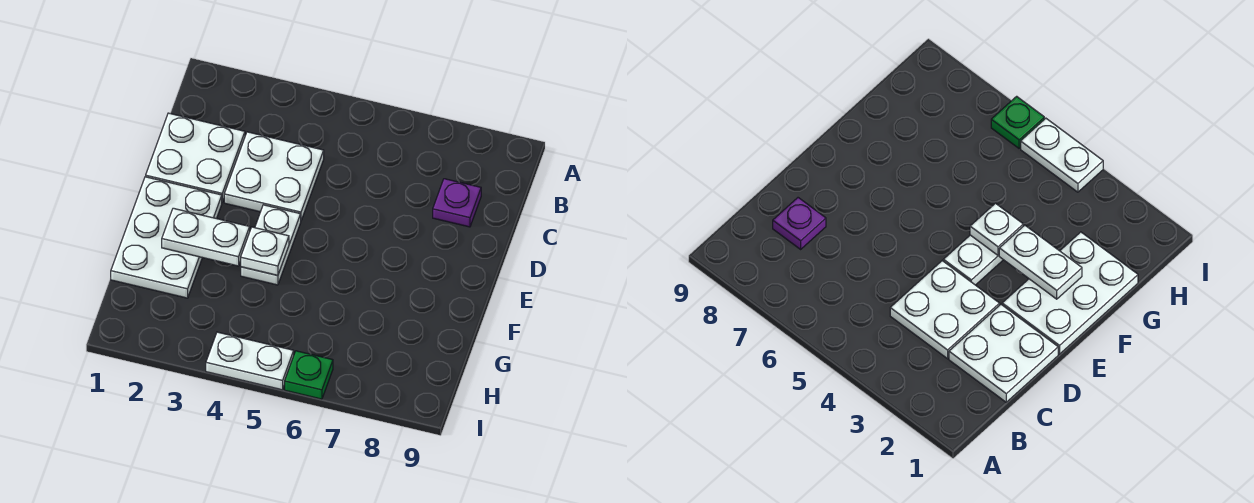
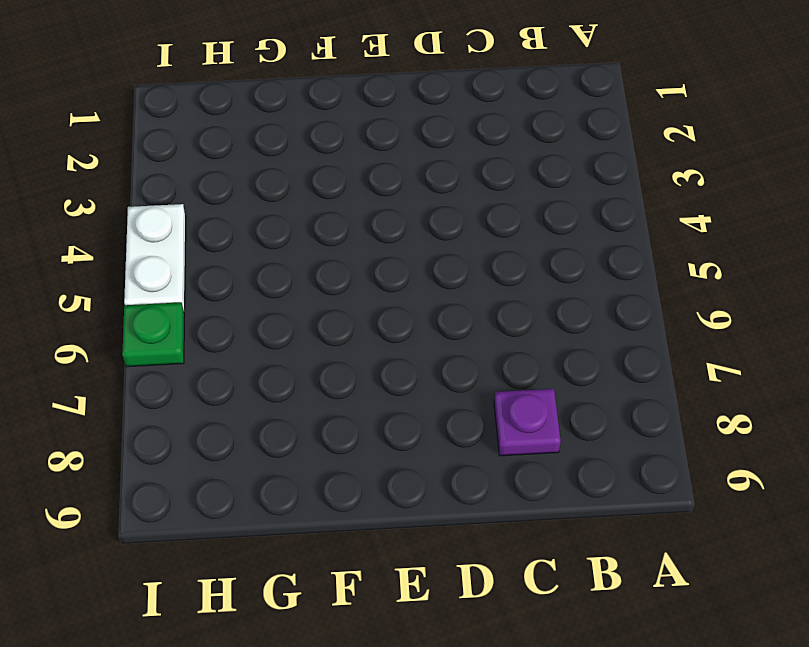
none -> white plate C1:D2 level 1
none -> white plate C3:D4 level 1

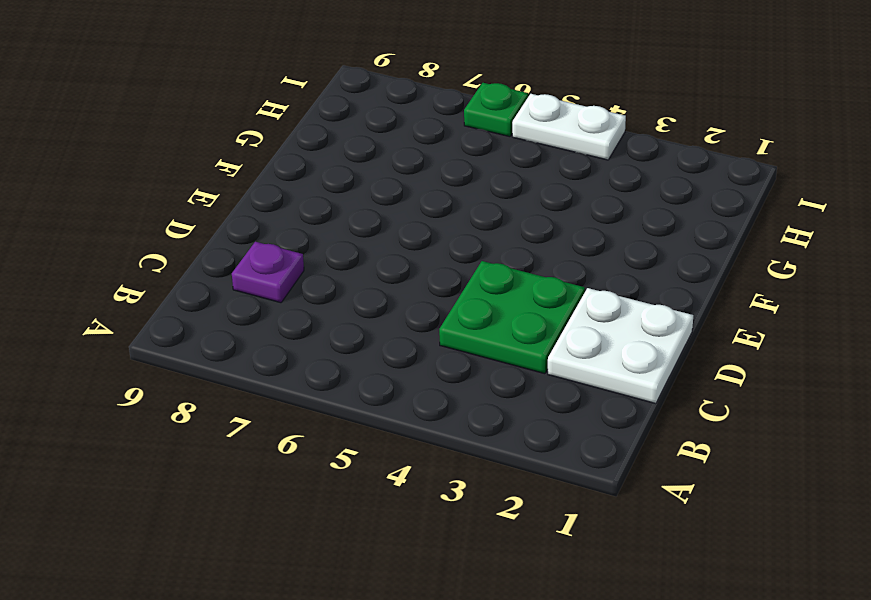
green plate C3:D4 level 1 -> white plate C3:D4 level 1
none -> white plate E1:G2 level 1
none -> white plate E4:F4 level 1

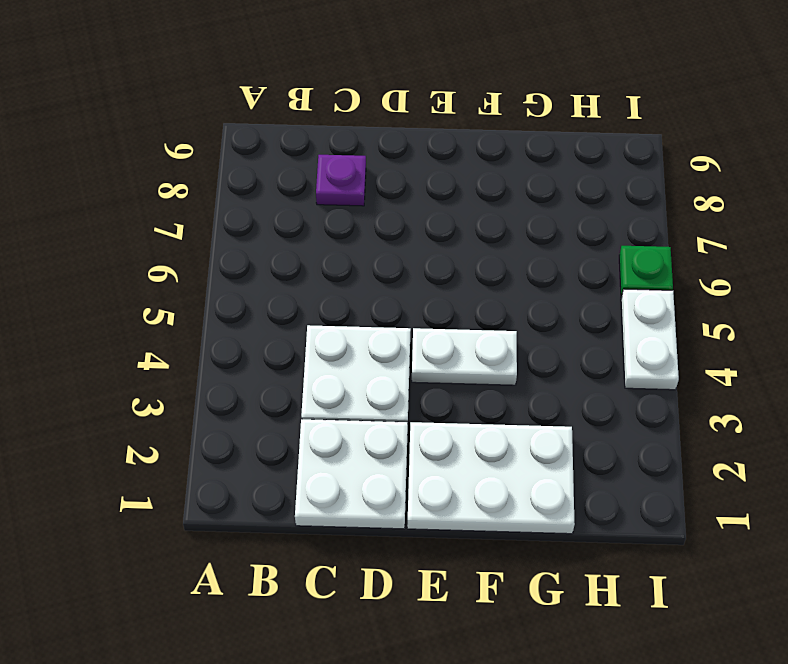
none -> white plate F2:F3 level 2
none -> white plate F4 level 2

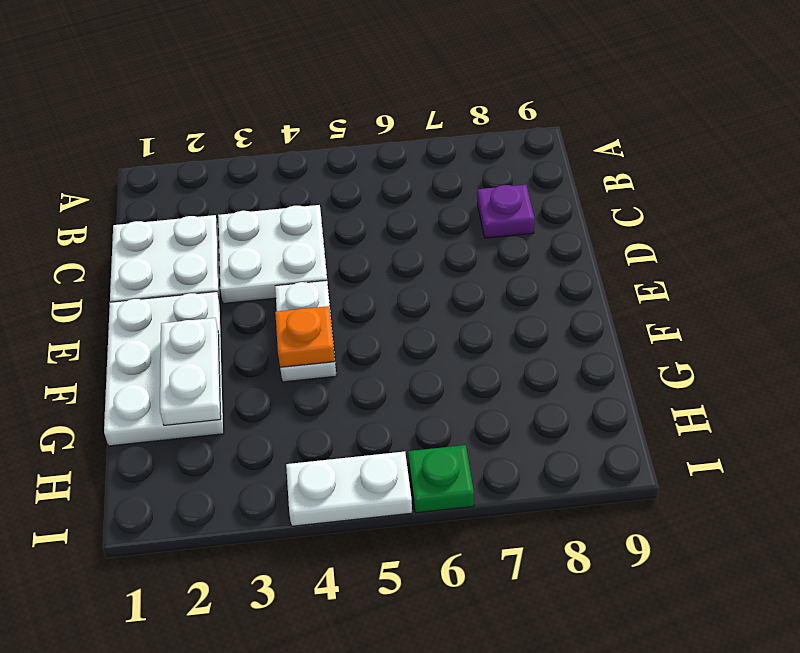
white plate F2:G2 level 2 -> white plate F2:F3 level 2
orange plate F4 level 2 -> white plate F4 level 2

